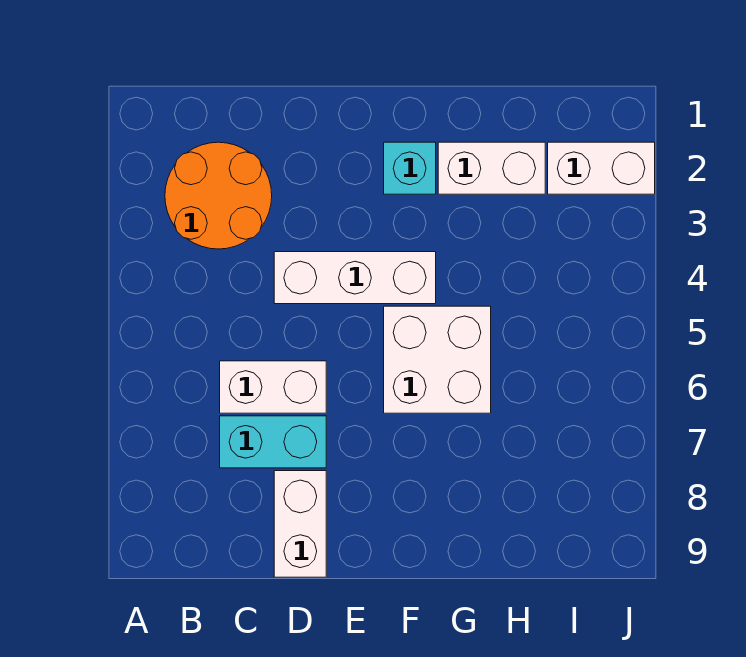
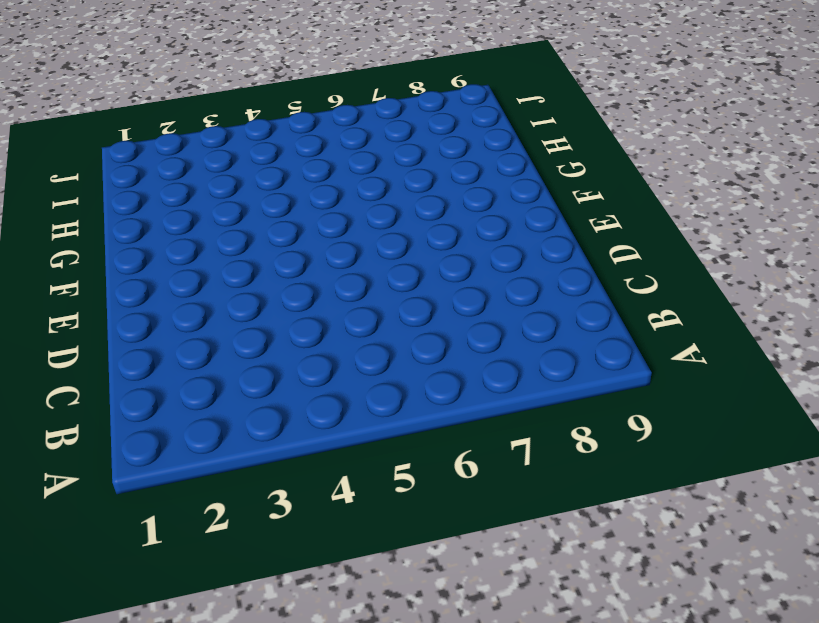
none -> orange round brick B2:C3 level 1
none -> white brick C6:D6 level 1

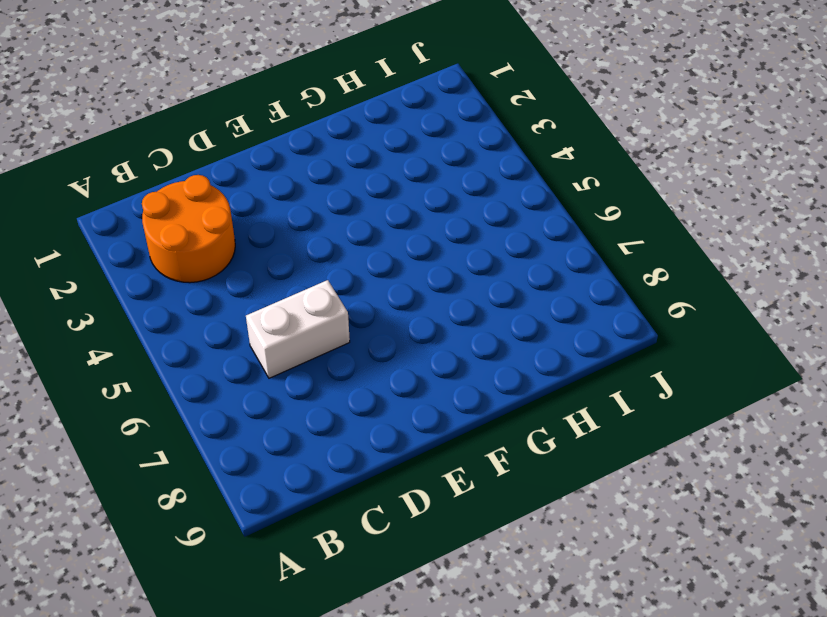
none -> cyan brick C7:D7 level 1
none -> white brick D4:F4 level 1

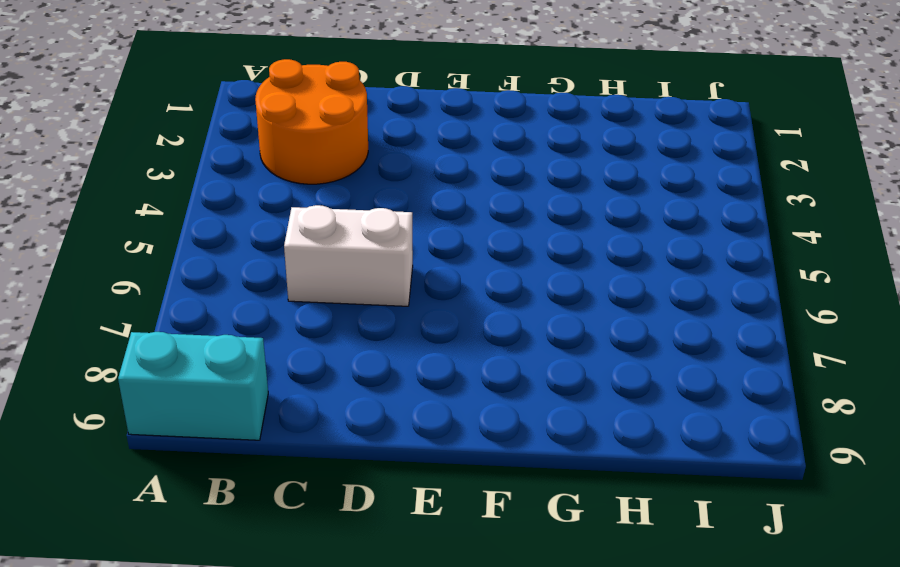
cyan brick A9:B9 level 1 -> cyan brick C7:D7 level 1
none -> white brick D4:F4 level 1
none -> white brick D8:D9 level 1

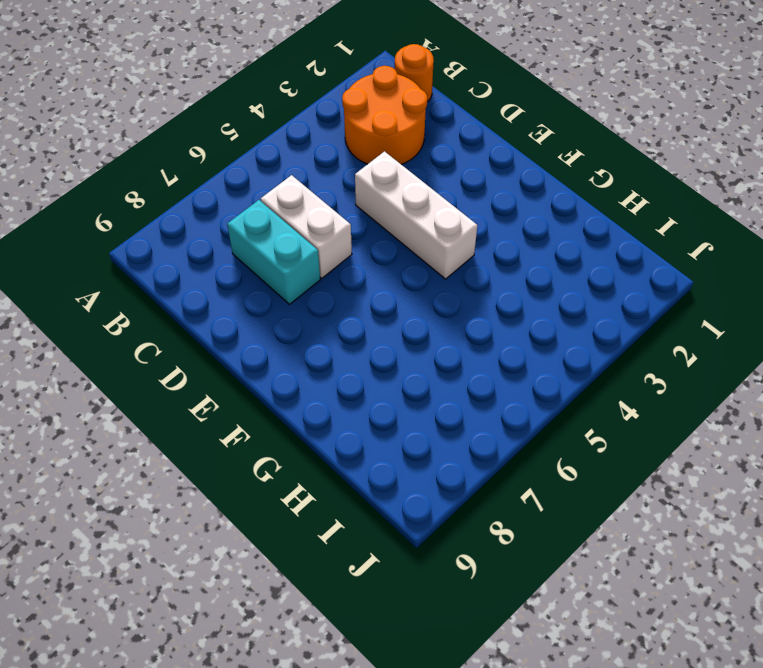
orange round brick B1 level 1 -> none
none -> white brick D8:D9 level 1
none -> cyan brick F2 level 1

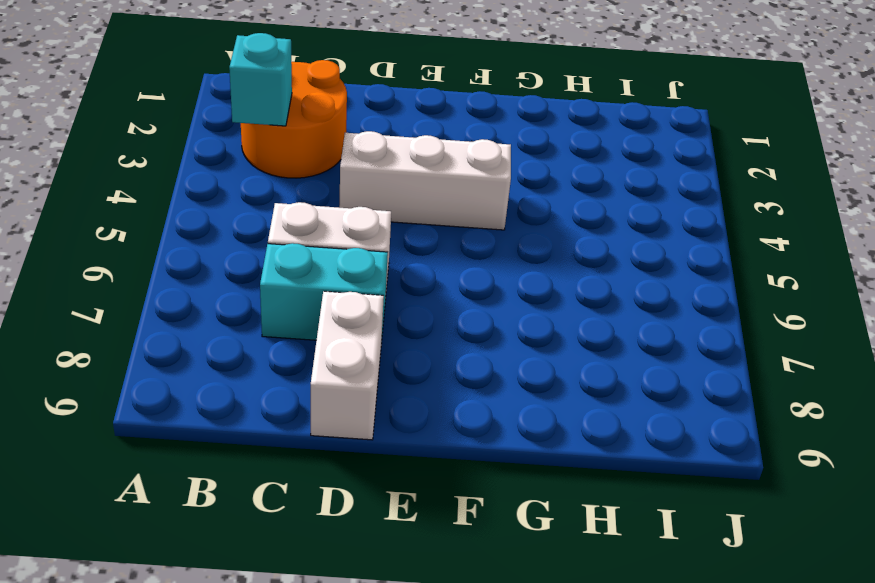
cyan brick B3 level 2 -> cyan brick F2 level 1
none -> white brick F5:G6 level 1
none -> white brick G2:H2 level 1

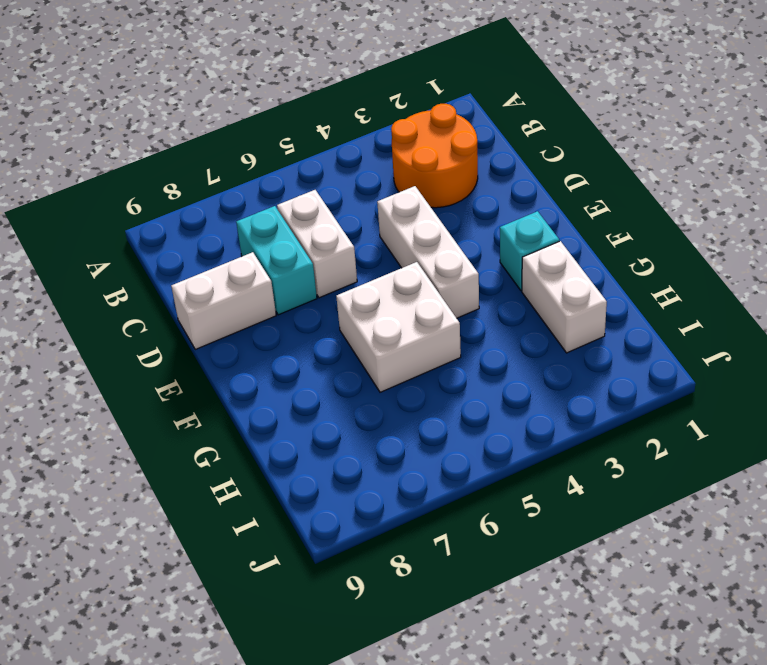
none -> white brick I2:J2 level 1

